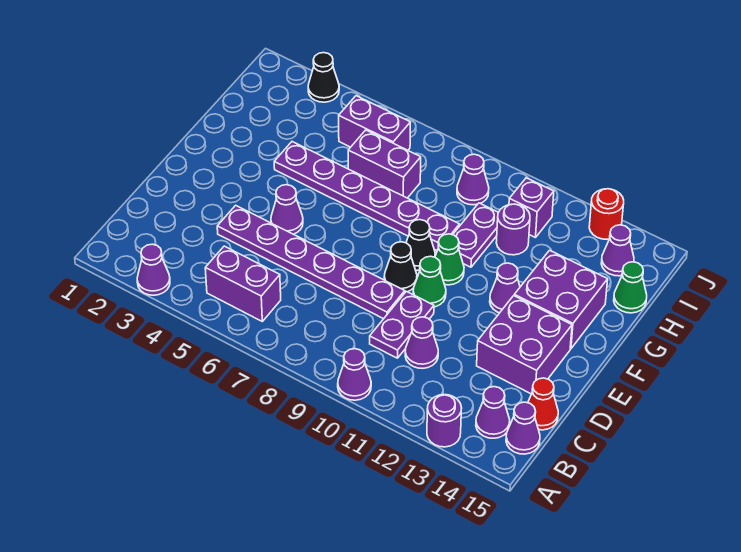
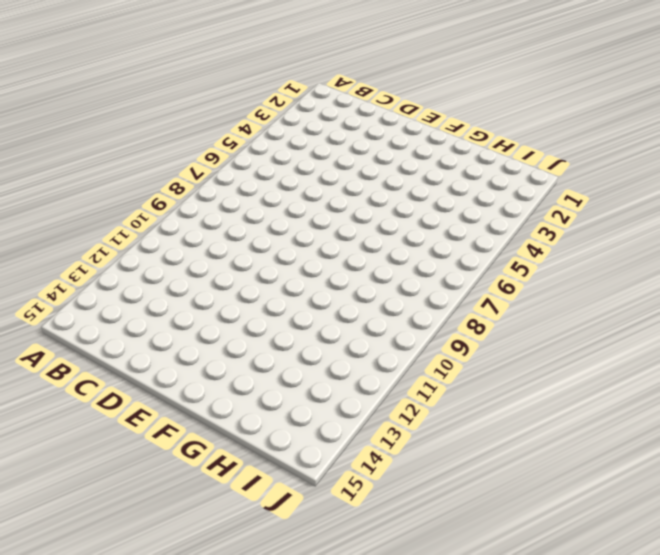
none -> purple cone A3 level 1
none -> purple cone A10 level 1
none -> purple round brick A13 level 1

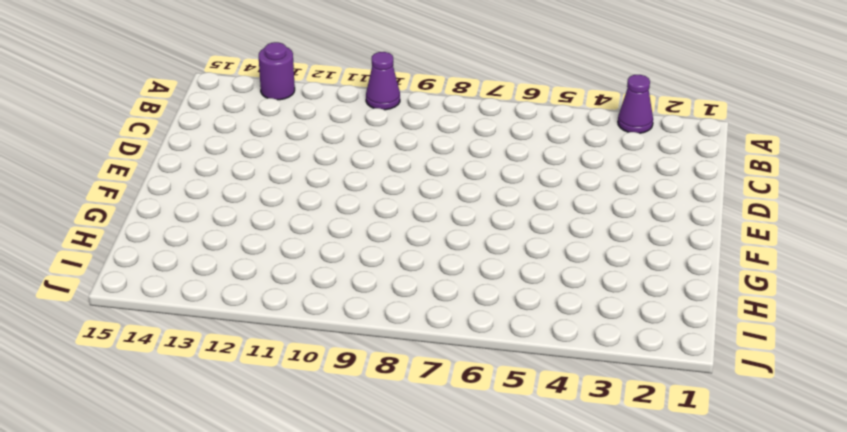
none -> purple brick B5:B6 level 1
none -> purple cone B14 level 1
none -> purple cone B15 level 1

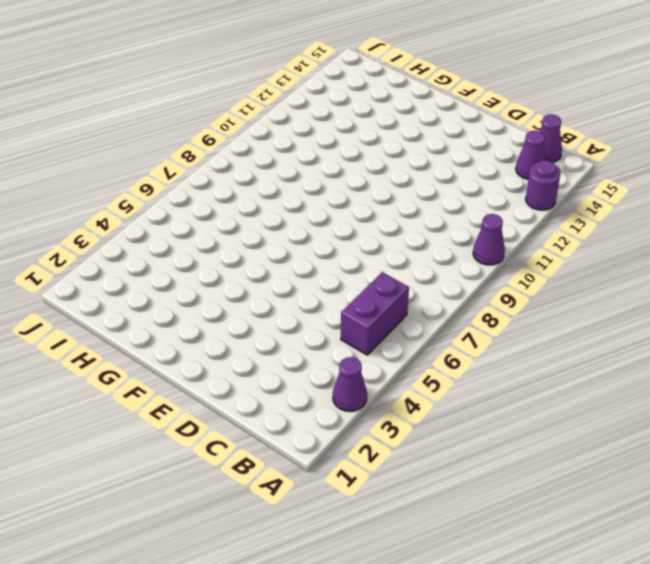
none -> purple plate C10:D10 level 1
none -> purple cone C11 level 1
none -> red cone C15 level 1

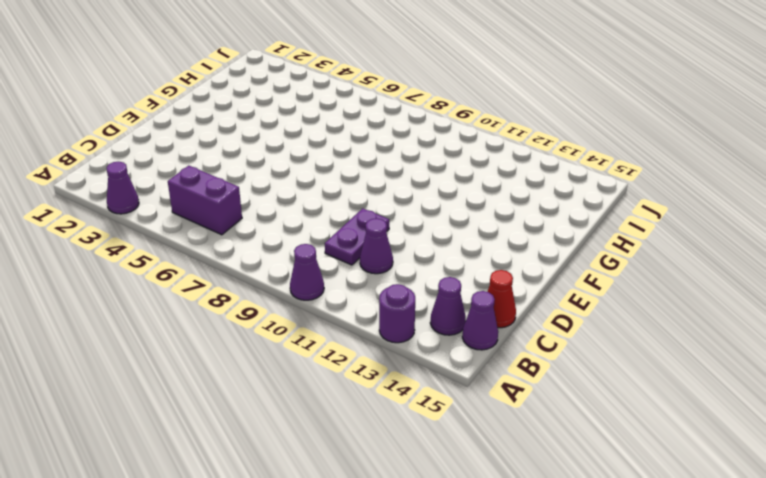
none -> purple plate D4:D9 level 1
none -> purple brick D13:E14 level 1
none -> purple cone E5 level 1

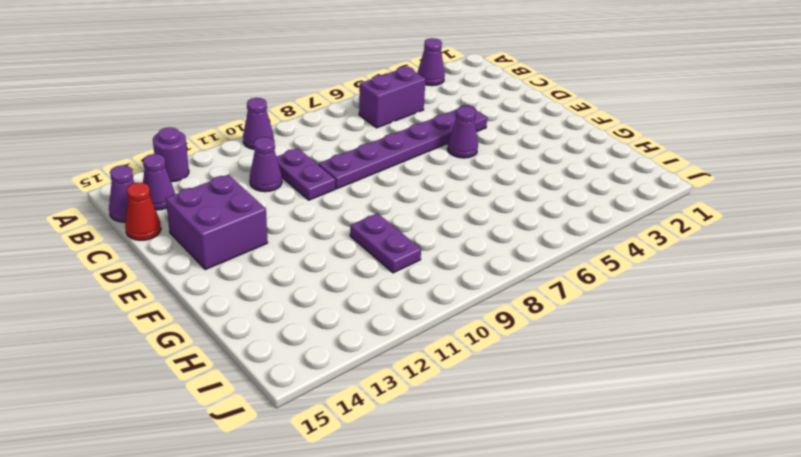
none -> black cone E9 level 1
none -> green cone E10 level 1
none -> black cone F9 level 1

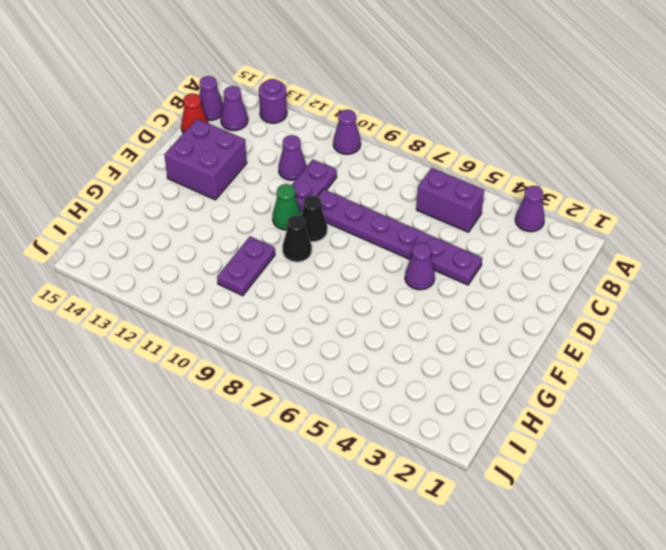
none -> green cone F10 level 1
none -> purple cone F12 level 1
none -> purple brick F13:G14 level 1

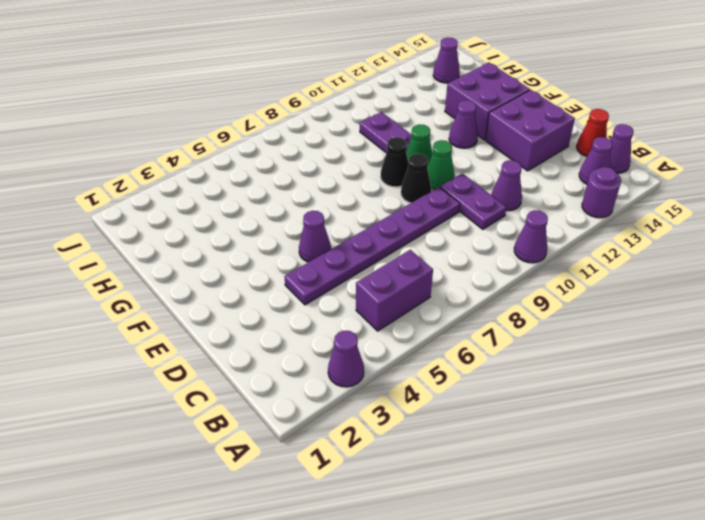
none -> purple plate G4:G9 level 1
none -> purple brick H6:H7 level 1
none -> purple round brick H11 level 1

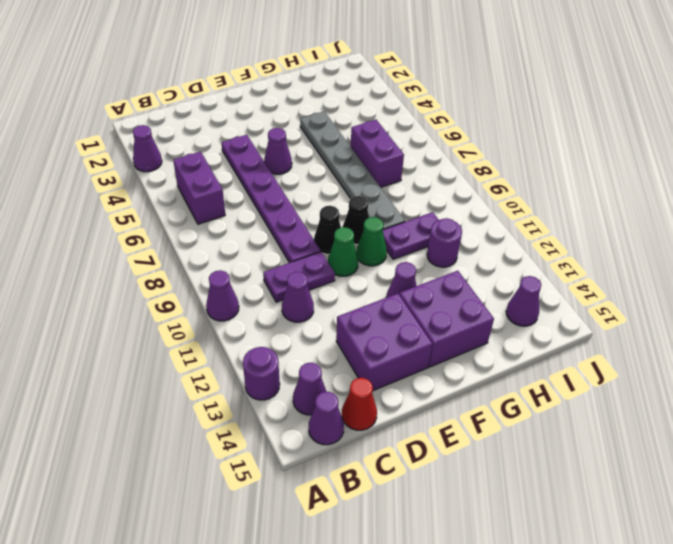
grey plate G4:G9 level 1 -> purple plate G4:G9 level 1
none -> green cone H15 level 1
none -> purple brick I5:I6 level 1
none -> purple cone I9 level 1

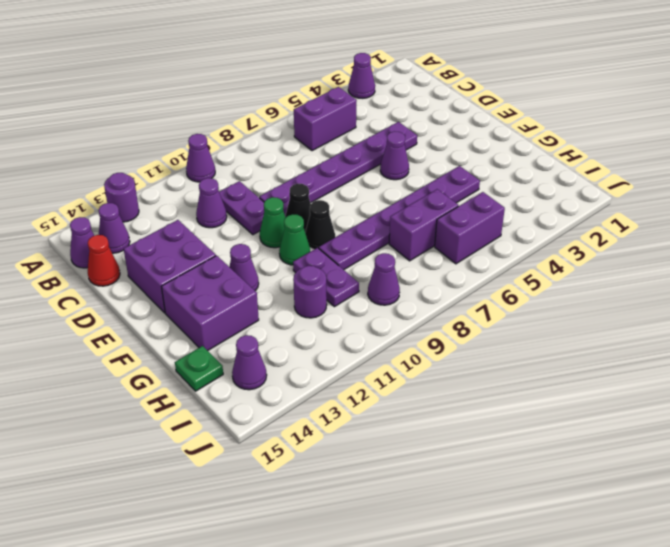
green plate H15 level 1 -> green cone H15 level 1
none -> purple brick I11 level 1
none -> black cone J3 level 1
none -> red round brick J13 level 1

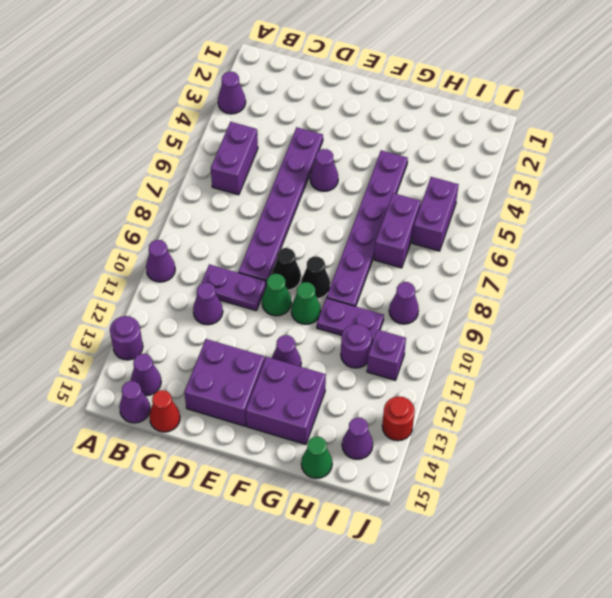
none -> black cone J3 level 1

